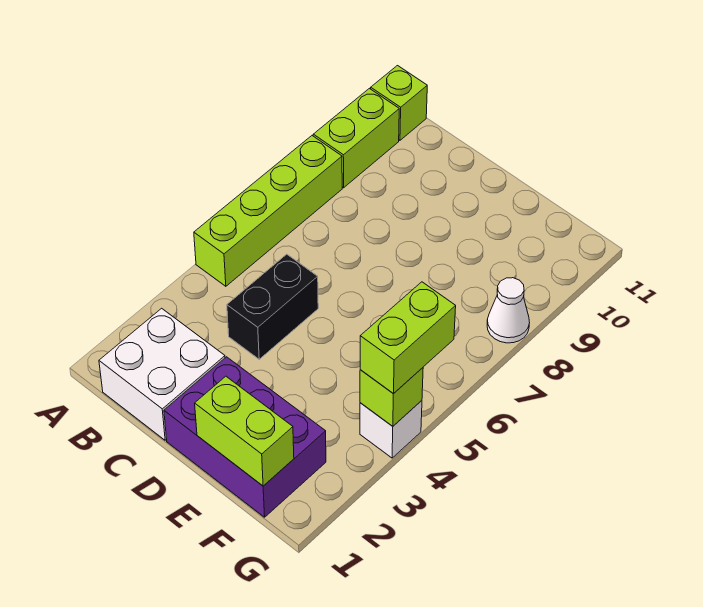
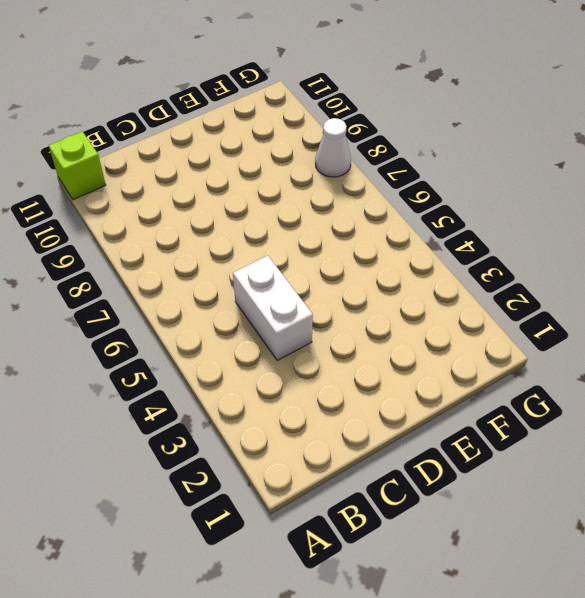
white brick C4:C5 level 1 -> black brick C4:C5 level 1
none -> lime brick A5:A8 level 1
none -> lime brick A9:A10 level 1

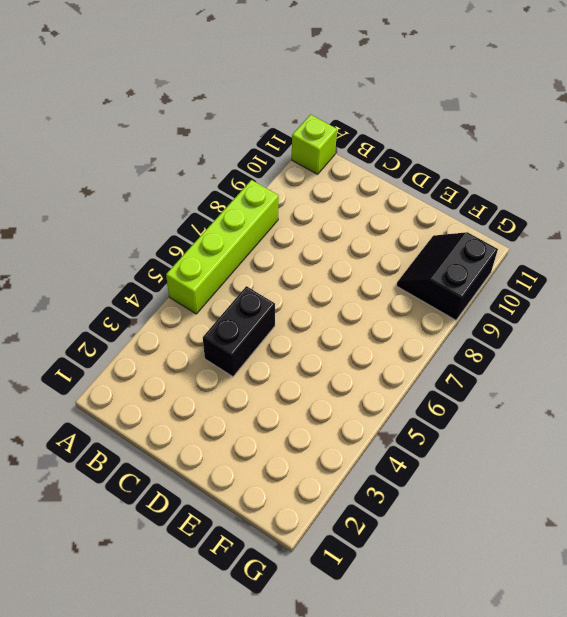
black slope F9:G10 level 1 top G -> none
none -> lime brick A9:A10 level 1
none -> white brick B1:C2 level 1

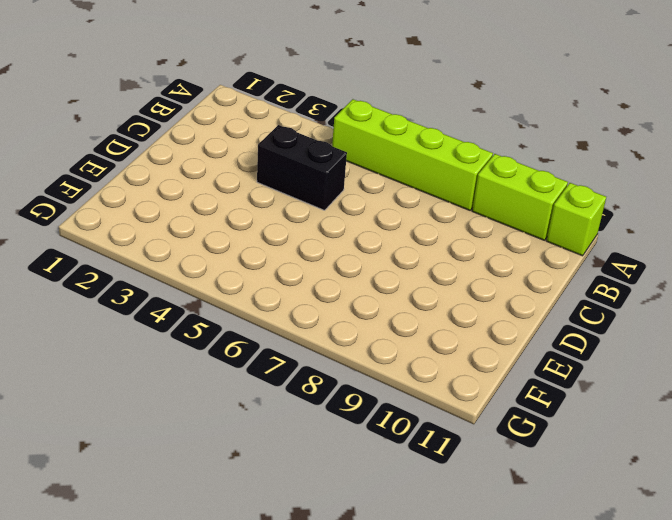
none -> white brick B1:C2 level 1
none -> purple brick D1:F2 level 1

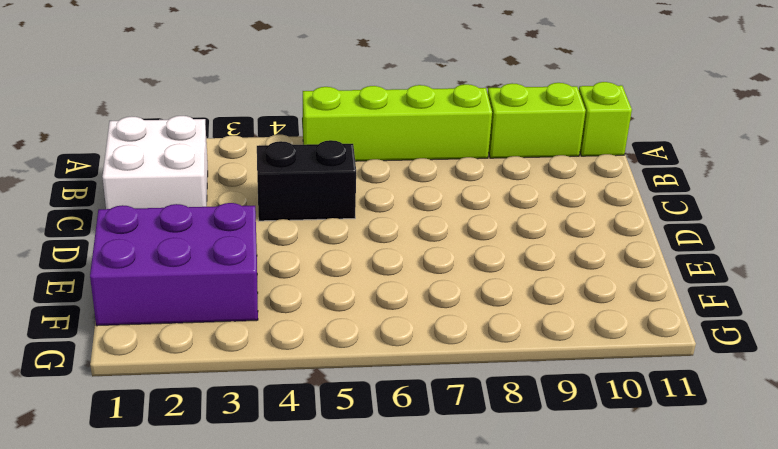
purple brick E1:F3 level 1 -> purple brick D1:F2 level 1
none -> white brick G4 level 1
none -> white cone G8 level 1

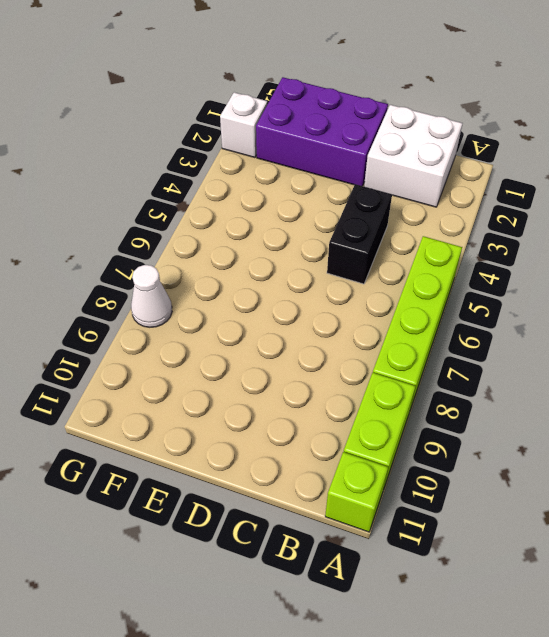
white brick G2 level 1 -> white brick G4 level 1
none -> lime brick E1:F1 level 2
none -> lime brick G4 level 2

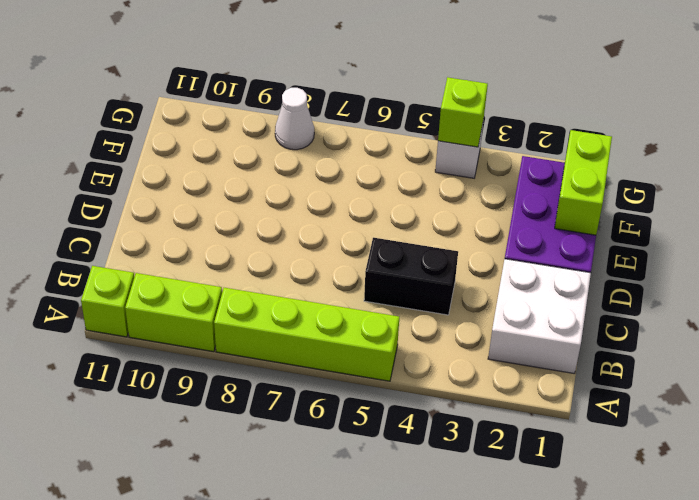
none -> lime brick G4:G5 level 3

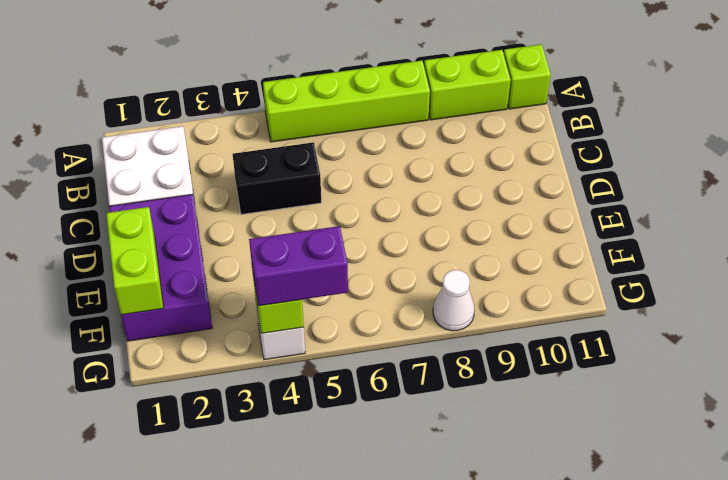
purple brick G4:G5 level 3 -> lime brick G4:G5 level 3

